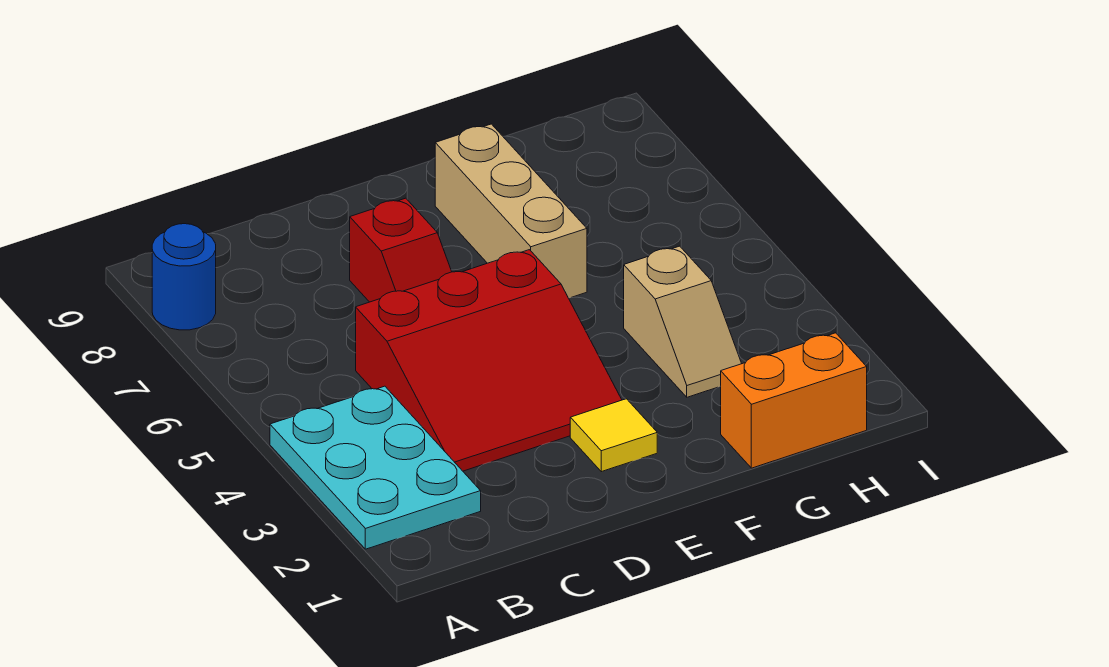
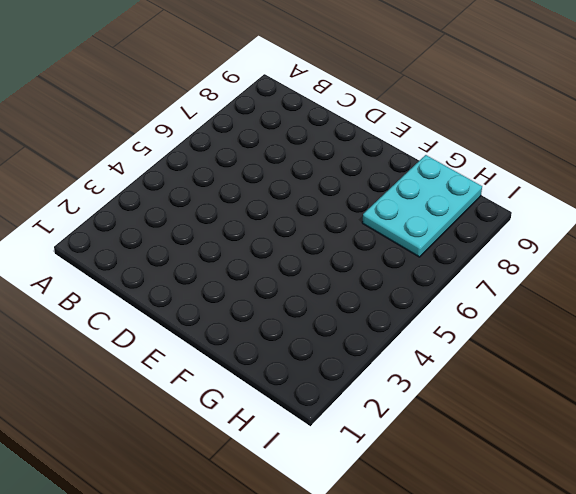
cyan plate G7:H9 level 1 -> cyan plate A2:B4 level 1
none -> blue round brick A8 level 1
none -> red slope C3:E5 level 1 top 5

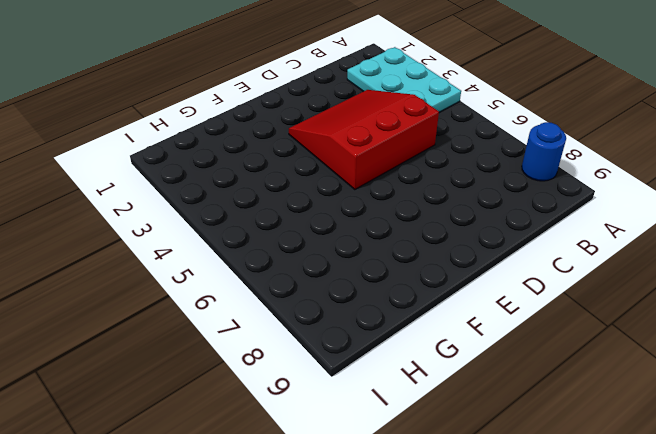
none -> red slope D6:D7 level 1 top 7
none -> yellow tile E2 level 1

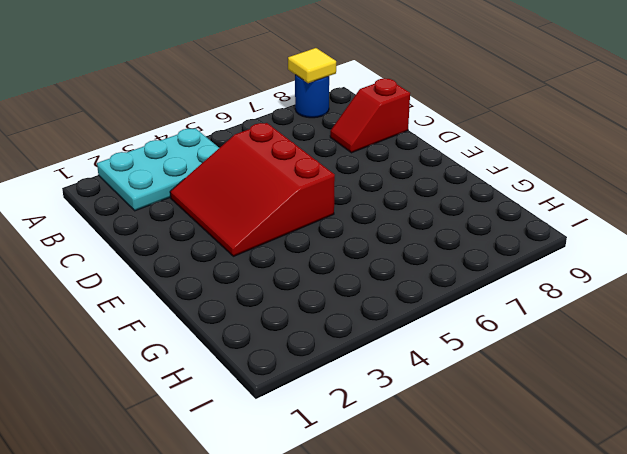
yellow tile A8 level 2 -> yellow tile E2 level 1
red slope C8:C9 level 1 top 9 -> red slope D6:D7 level 1 top 7
none -> tan brick F6:F8 level 1
none -> orange brick G1:H1 level 1

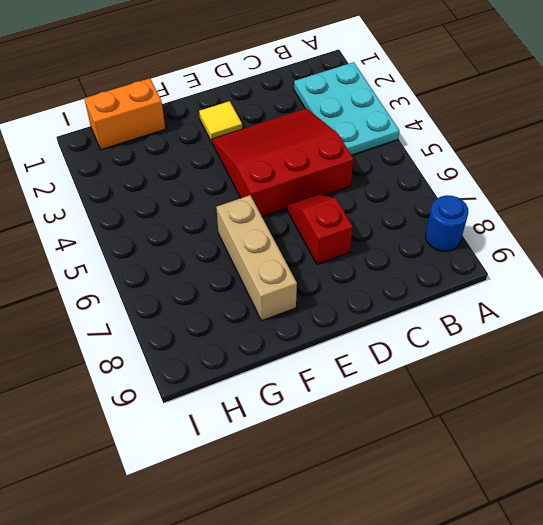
none -> tan slope G3:G4 level 1 top 4

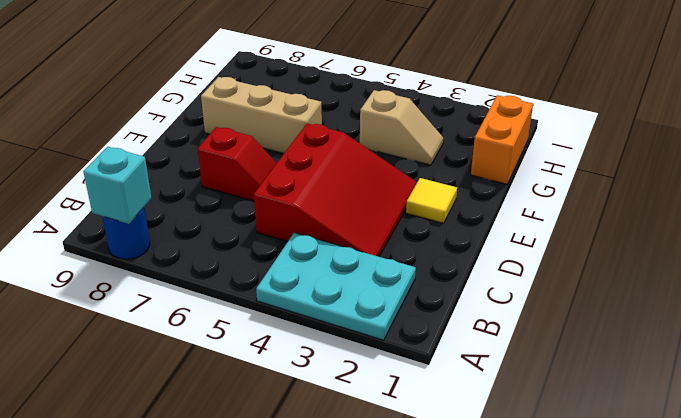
cyan brick A8 level 2 -> none

